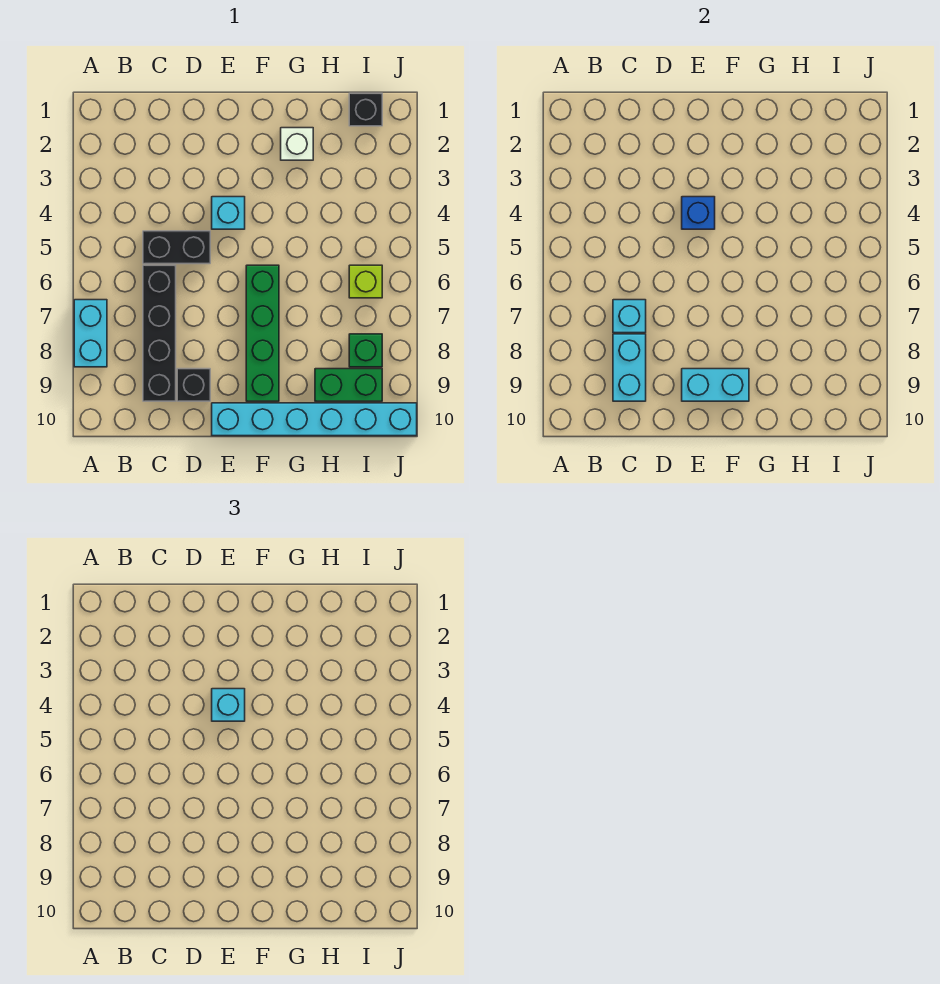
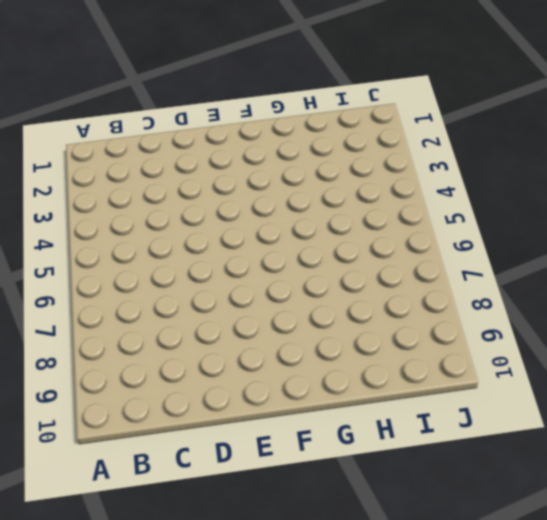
none -> cyan brick A7:A8 level 1
none -> black brick C5:D5 level 1
none -> black brick C6:C9 level 1

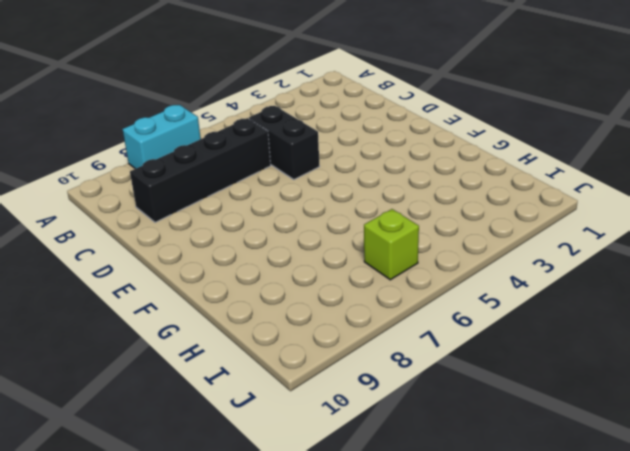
none -> black brick D9 level 1
none -> cyan brick E4 level 1
none -> cyan brick E10:J10 level 1

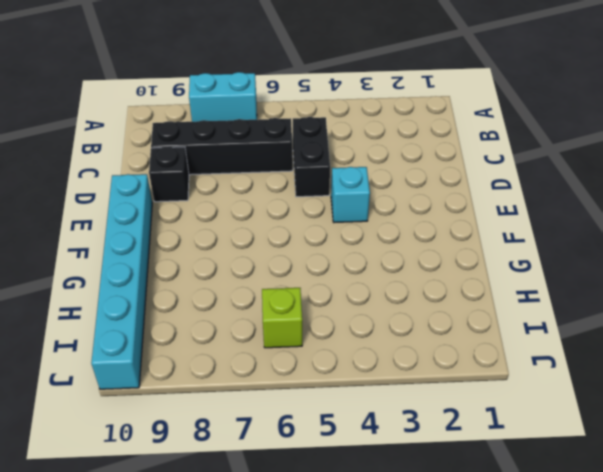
none -> green brick F6:F9 level 1
none -> white brick G2 level 1
none -> green brick H9:I9 level 1

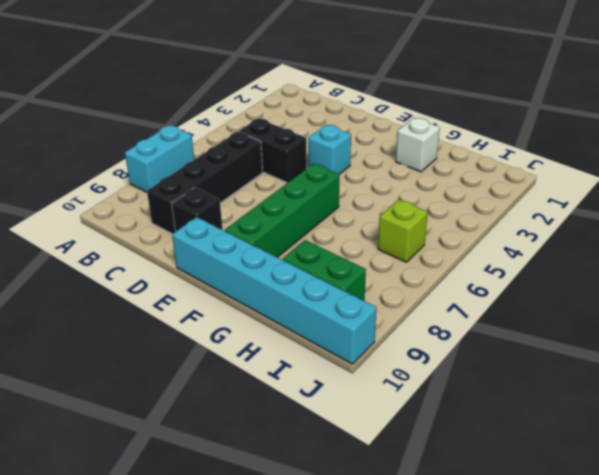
none -> black brick I1 level 1
none -> green brick I8 level 1
none -> cyan brick C7 level 2

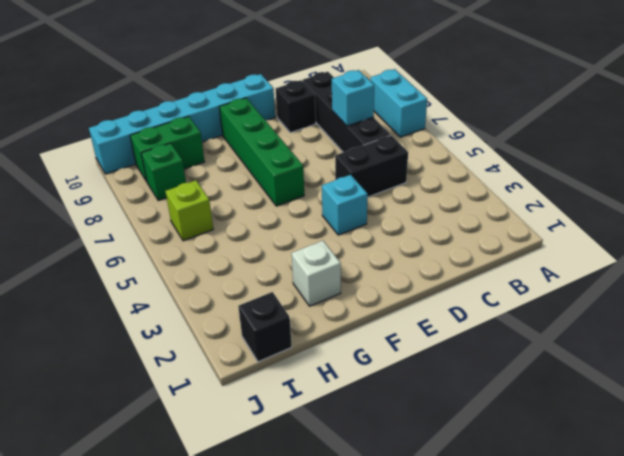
none -> cyan brick C8:C9 level 2
none -> blue brick E4 level 2
none -> cyan brick E9:F9 level 2

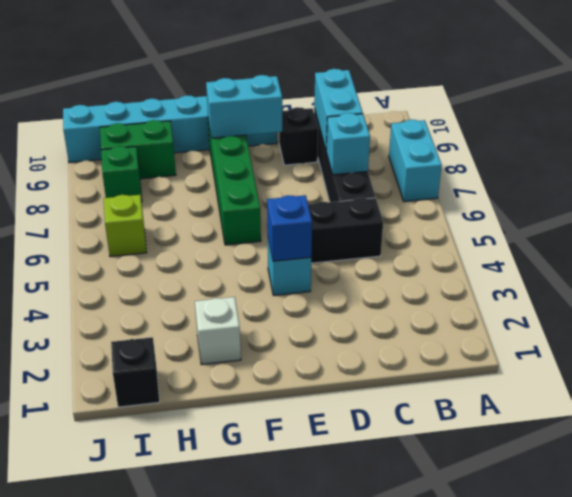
none -> cyan brick E4 level 3

